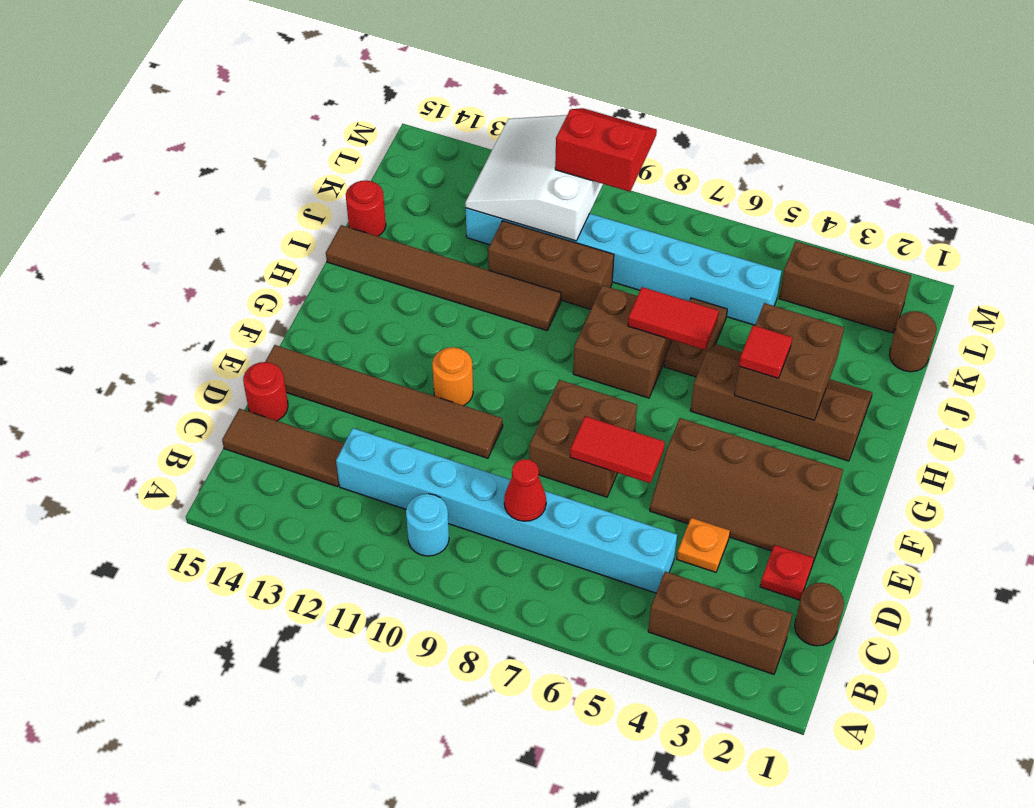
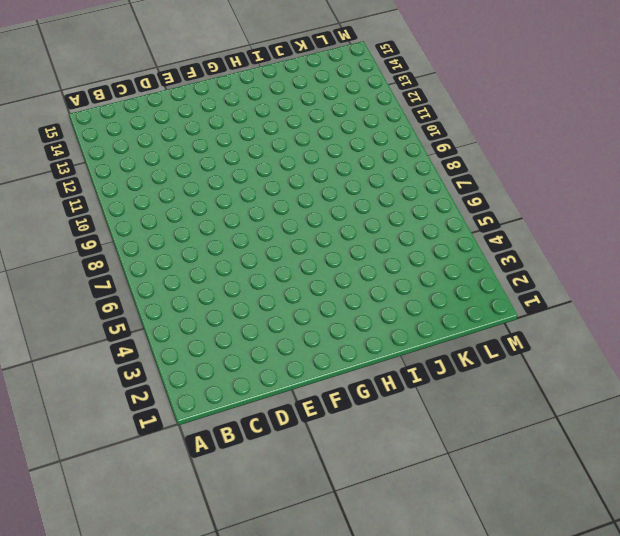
none -> brown brick B2:B4 level 1
none -> cyan round brick B10 level 1
none -> brown round brick C1 level 1

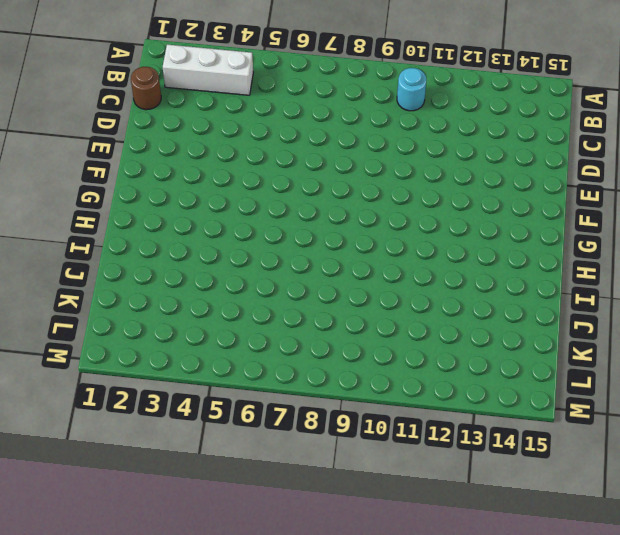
white brick B2:B4 level 1 -> brown brick B2:B4 level 1
none -> cyan brick C5:C12 level 1
none -> brown tile C13:C15 level 1
none -> red plate D2 level 1

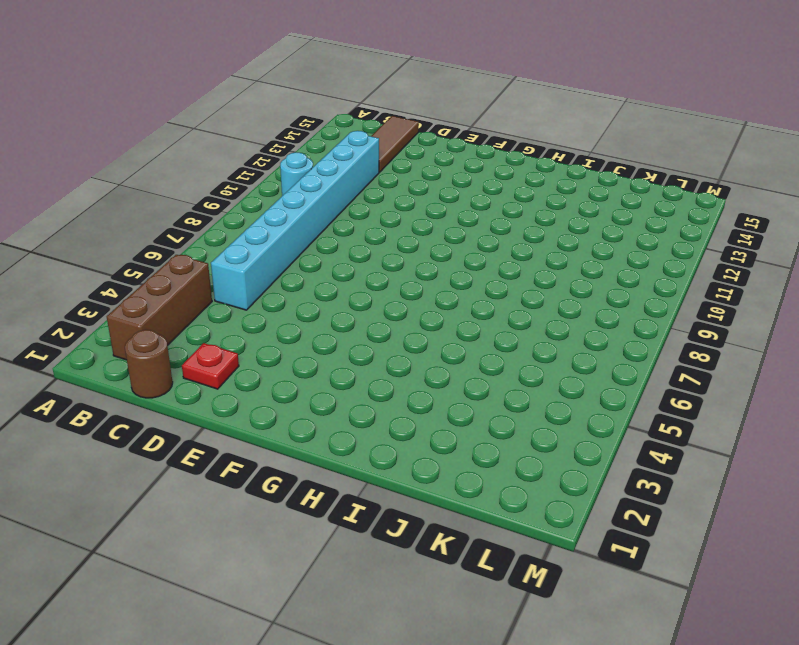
none -> orange plate D4 level 1
none -> red round brick D15 level 1
none -> brown slope E2:F5 level 1 top F

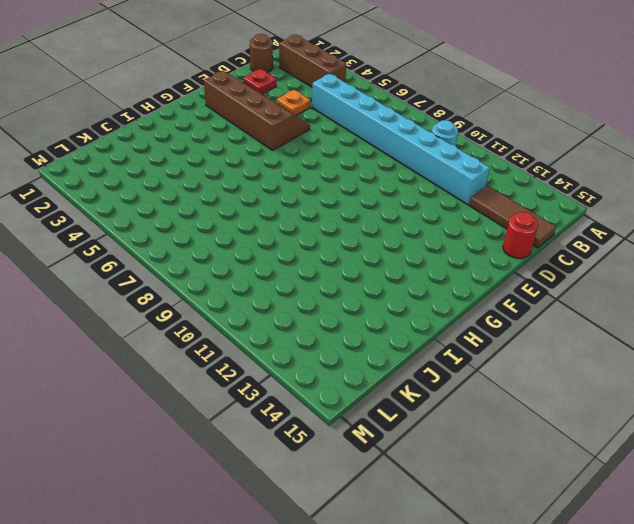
none -> brown brick E7:F8 level 1
none -> brown tile E10:E15 level 1
none -> orange round brick F11 level 1

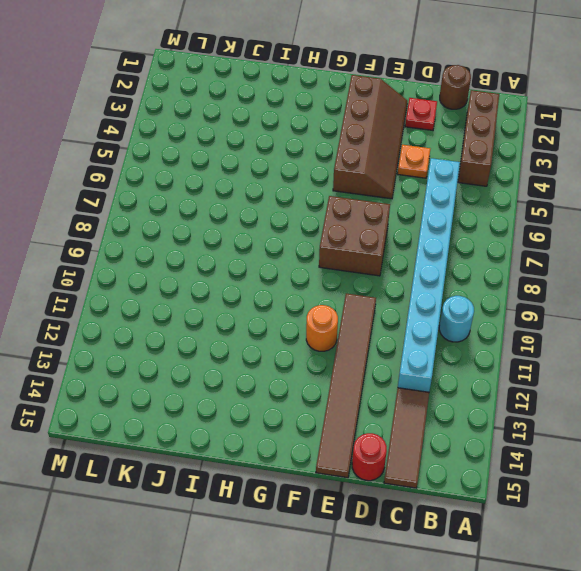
none -> brown slope H2:I5 level 1 top H
none -> brown brick H7:I8 level 1
none -> brown plate I6:J6 level 1

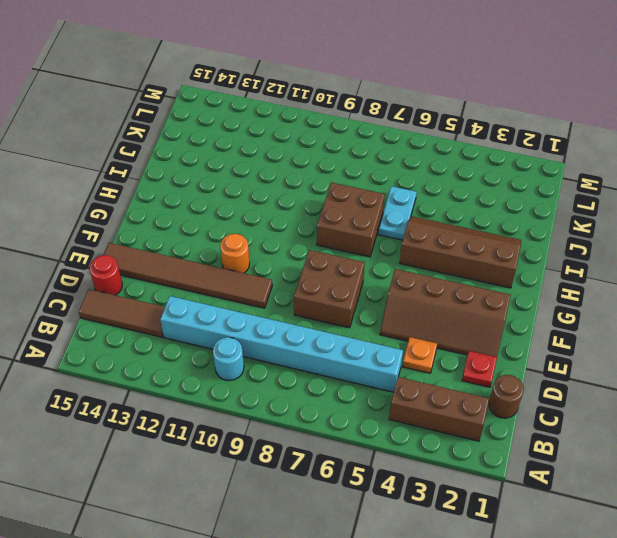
cyan plate I6:J6 level 1 -> brown plate I6:J6 level 1
none -> brown tile I10:I15 level 1
none -> brown brick J9:J11 level 1
none -> red round brick J15 level 1

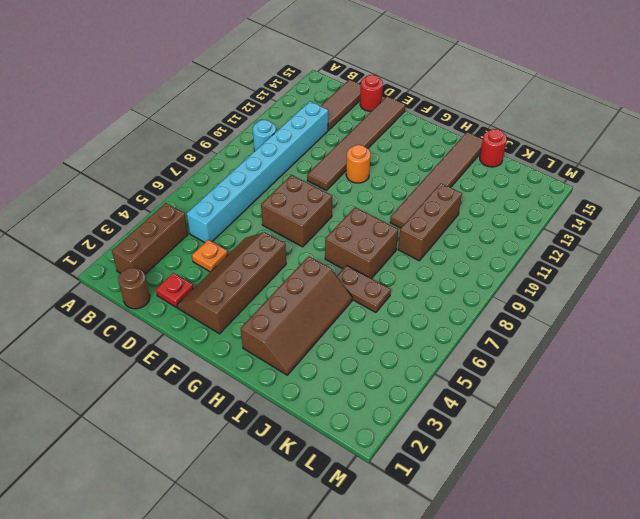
none -> brown round brick K1 level 1
none -> cyan brick K5:K12 level 1
none -> brown brick L2:L4 level 1

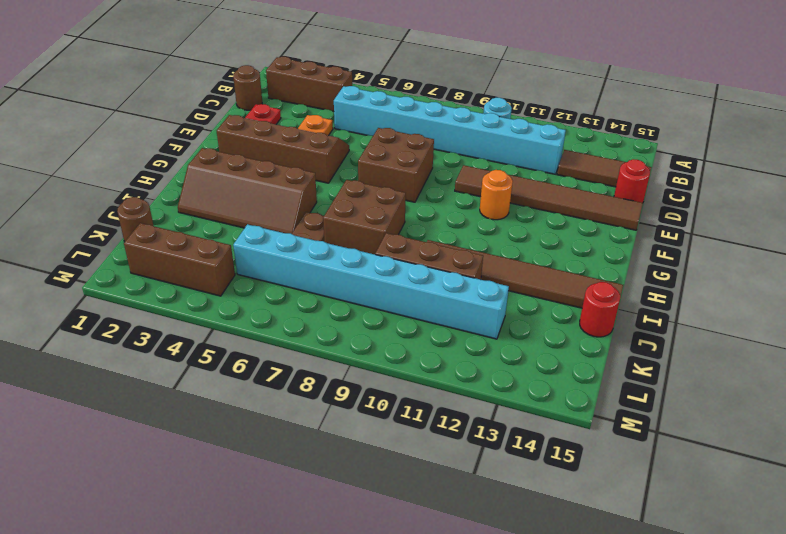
none -> red cone C8 level 2
none -> red tile E6:E7 level 2
none -> brown brick H3:I4 level 2

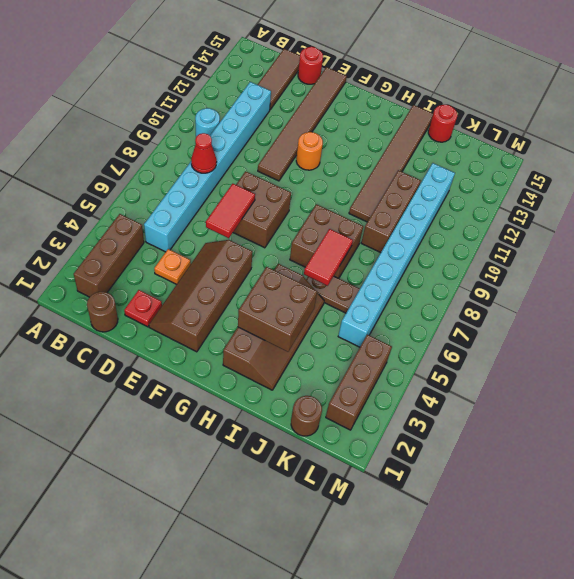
none -> white slope K10:M12 level 2 top 10
none -> red tile H4 level 3
none -> red slope L9:M10 level 3 top L

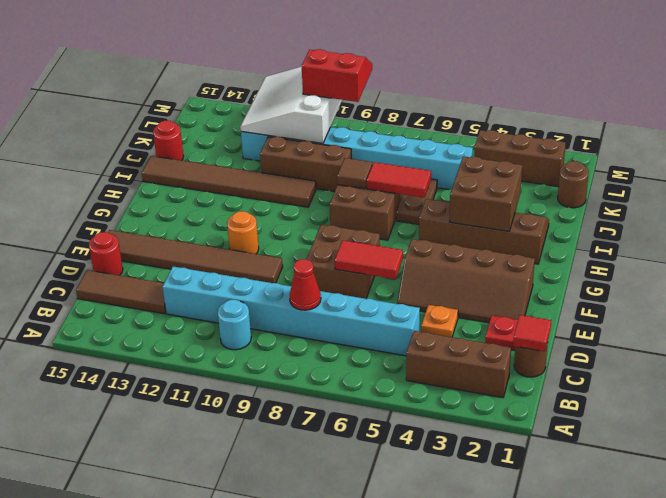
red tile C1 level 2 -> red tile H4 level 3
brown tile I8 level 2 -> none

